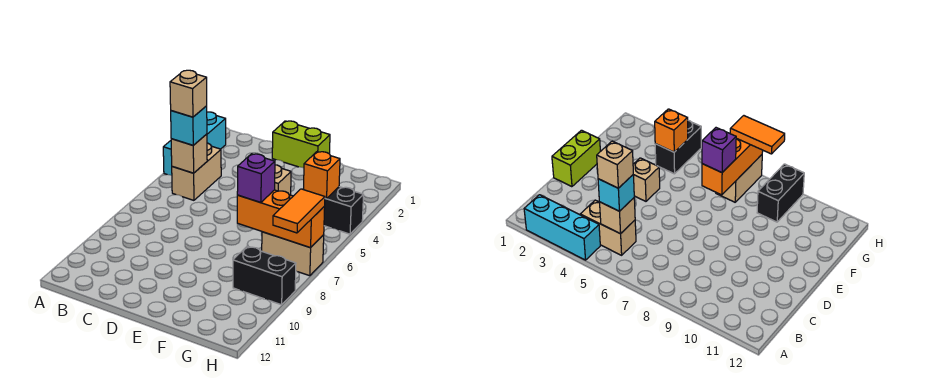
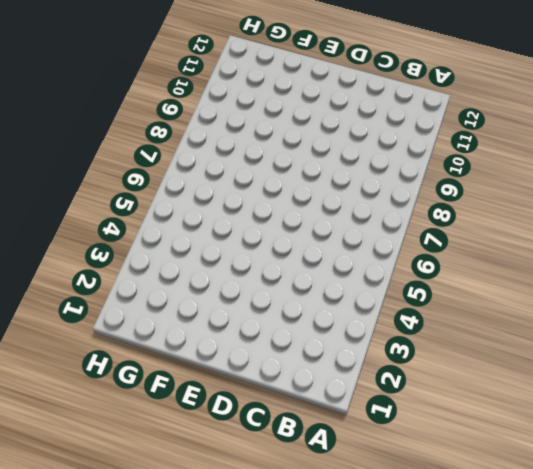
none -> cyan brick A2:A4 level 1
none -> tan brick B4:B5 level 1
none -> lime brick D1:E1 level 1

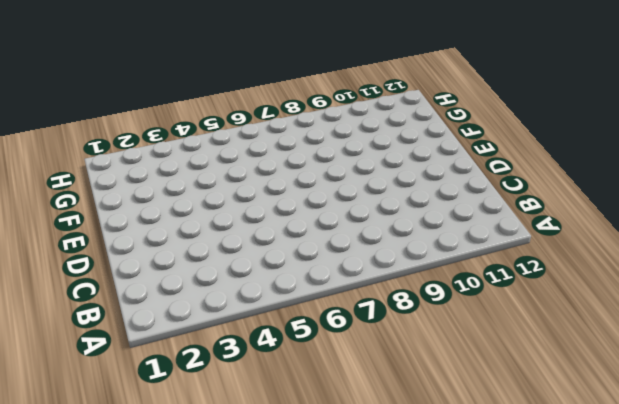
none -> cyan brick A2:A4 level 1
none -> tan brick B4:B5 level 1
none -> lime brick D1:E1 level 1

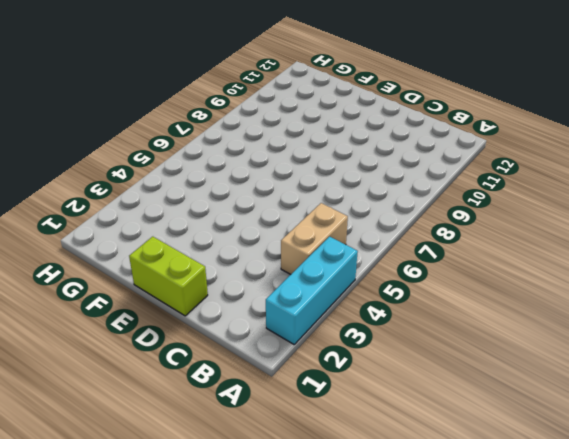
none -> tan brick E4 level 1
none -> black brick G4:H4 level 1
none -> tan brick G7:H7 level 1

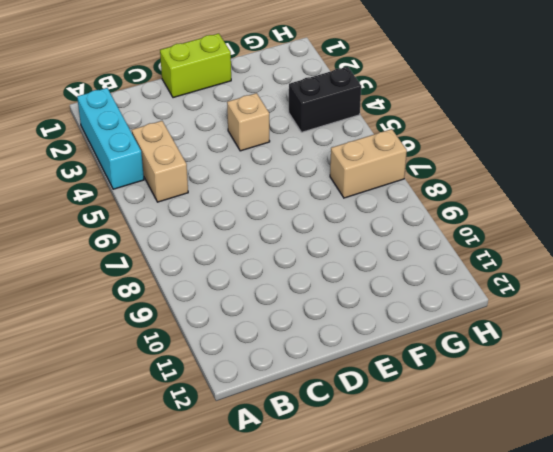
none -> black brick G9:H9 level 1
none -> tan brick B5 level 2
none -> orange brick F7:H7 level 2

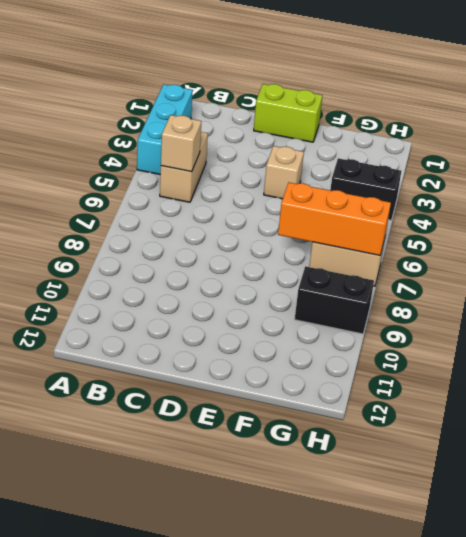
none -> orange brick G4 level 2
none -> cyan brick B5 level 3
none -> purple brick F7 level 3

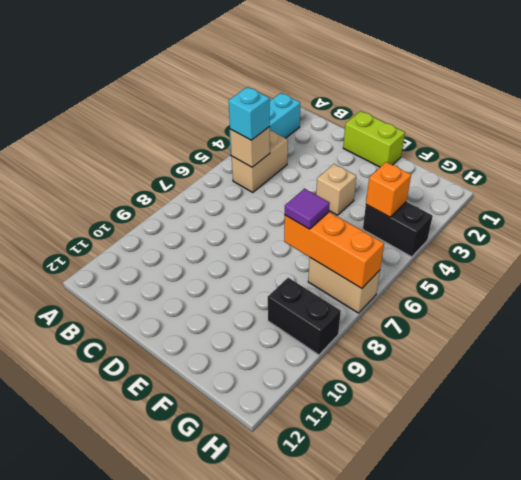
purple tile F7 level 3 -> purple brick F7 level 3
none -> orange tile H7:H8 level 3
none -> tan brick B5 level 4

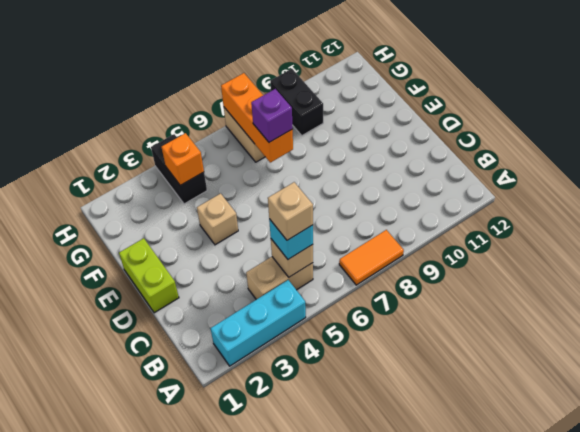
orange tile A7:A8 level 1 -> orange tile H7:H8 level 3

